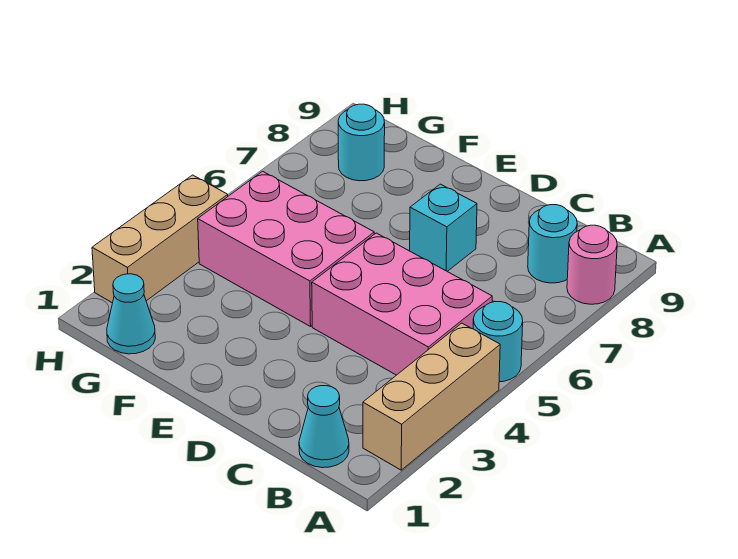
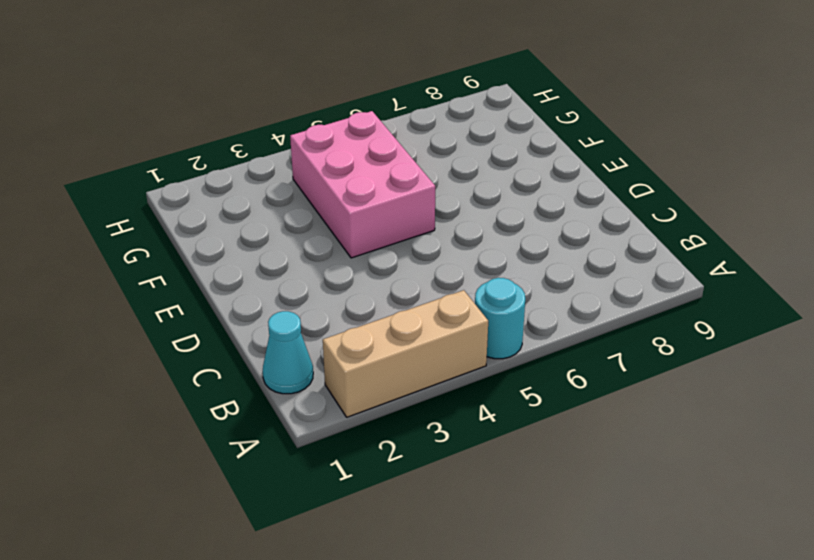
none -> pink round brick A8 level 1
none -> pink brick B4:D5 level 1

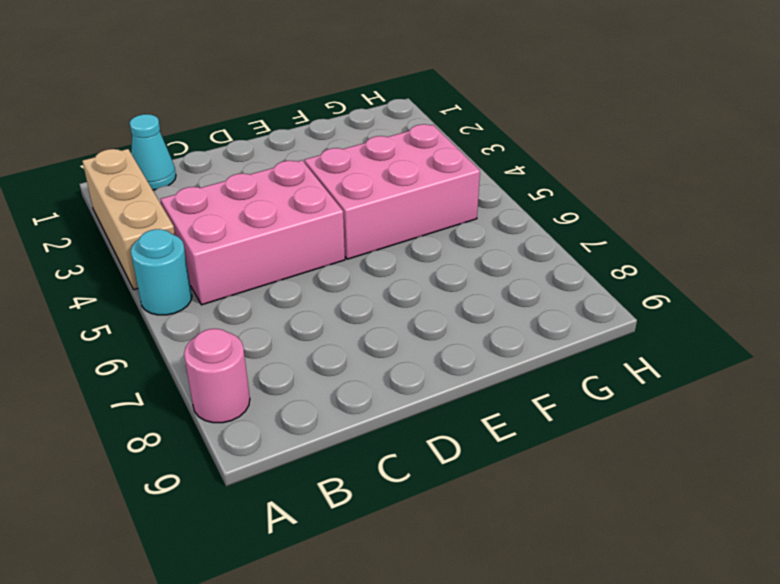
none -> cyan round brick B8 level 1
none -> cyan brick D7 level 1

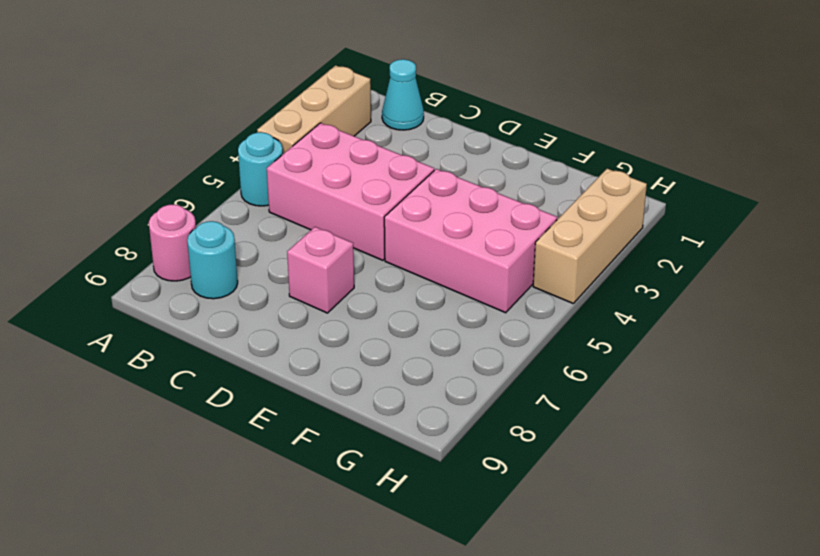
pink brick D7 level 1 -> cyan brick D7 level 1
none -> cyan cone G1 level 1
none -> cyan round brick G8 level 1

